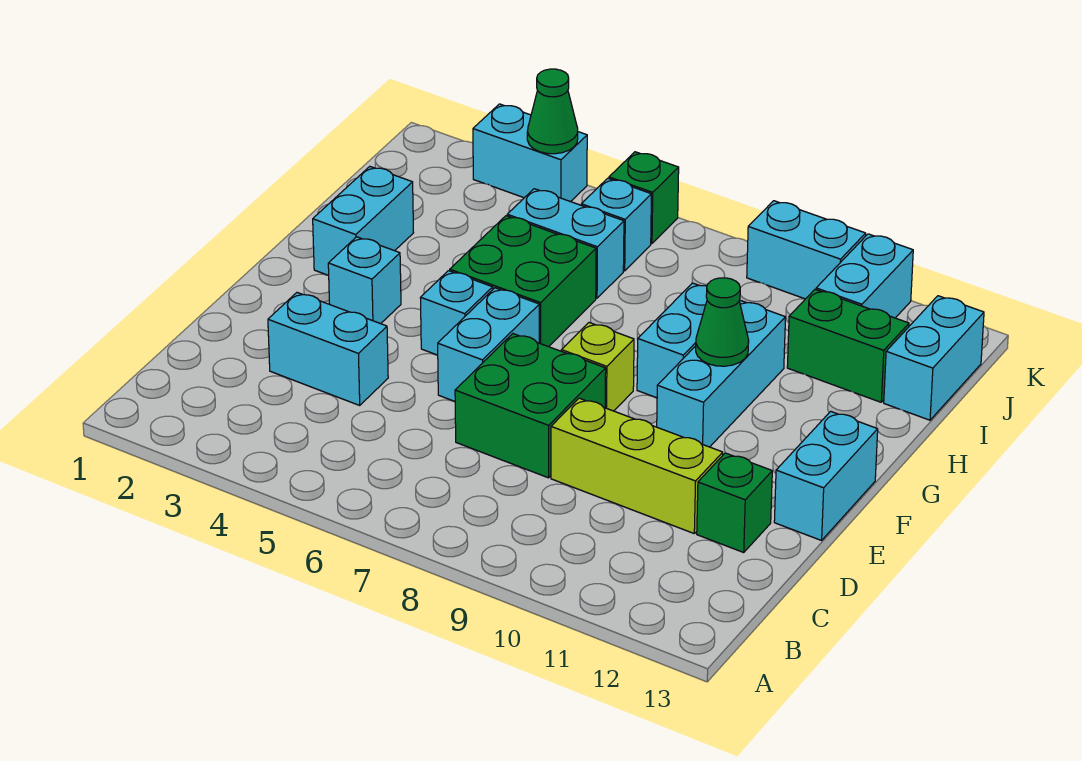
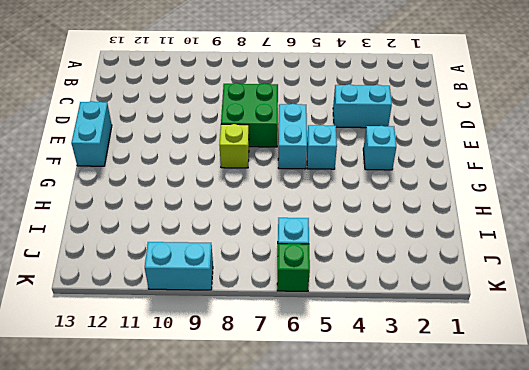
none -> lime brick D9:D11 level 1
none -> green brick D12 level 1
none -> cyan brick F10:H10 level 1

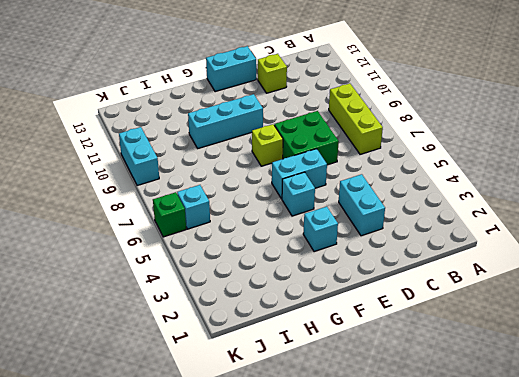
lime brick B7:B9 level 1 -> lime brick D9:D11 level 1
lime brick D12 level 1 -> green brick D12 level 1
none -> cyan brick G2:H2 level 1
none -> green brick G5:H6 level 1
none -> cyan brick G9:H9 level 1

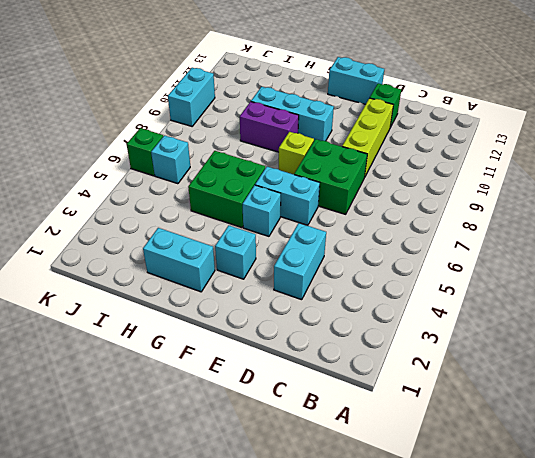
purple brick G9:H9 level 1 -> cyan brick G9:H9 level 1
none -> cyan brick I5:I6 level 1
none -> green brick I11:I12 level 1
none -> cyan brick I13:J13 level 1

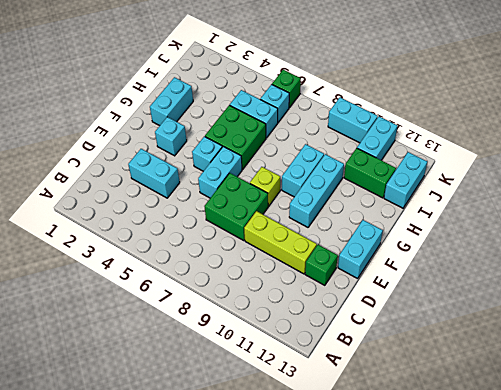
none -> cyan brick K3:K4 level 1
none -> green cone G10 level 2
none -> green cone K4 level 2

